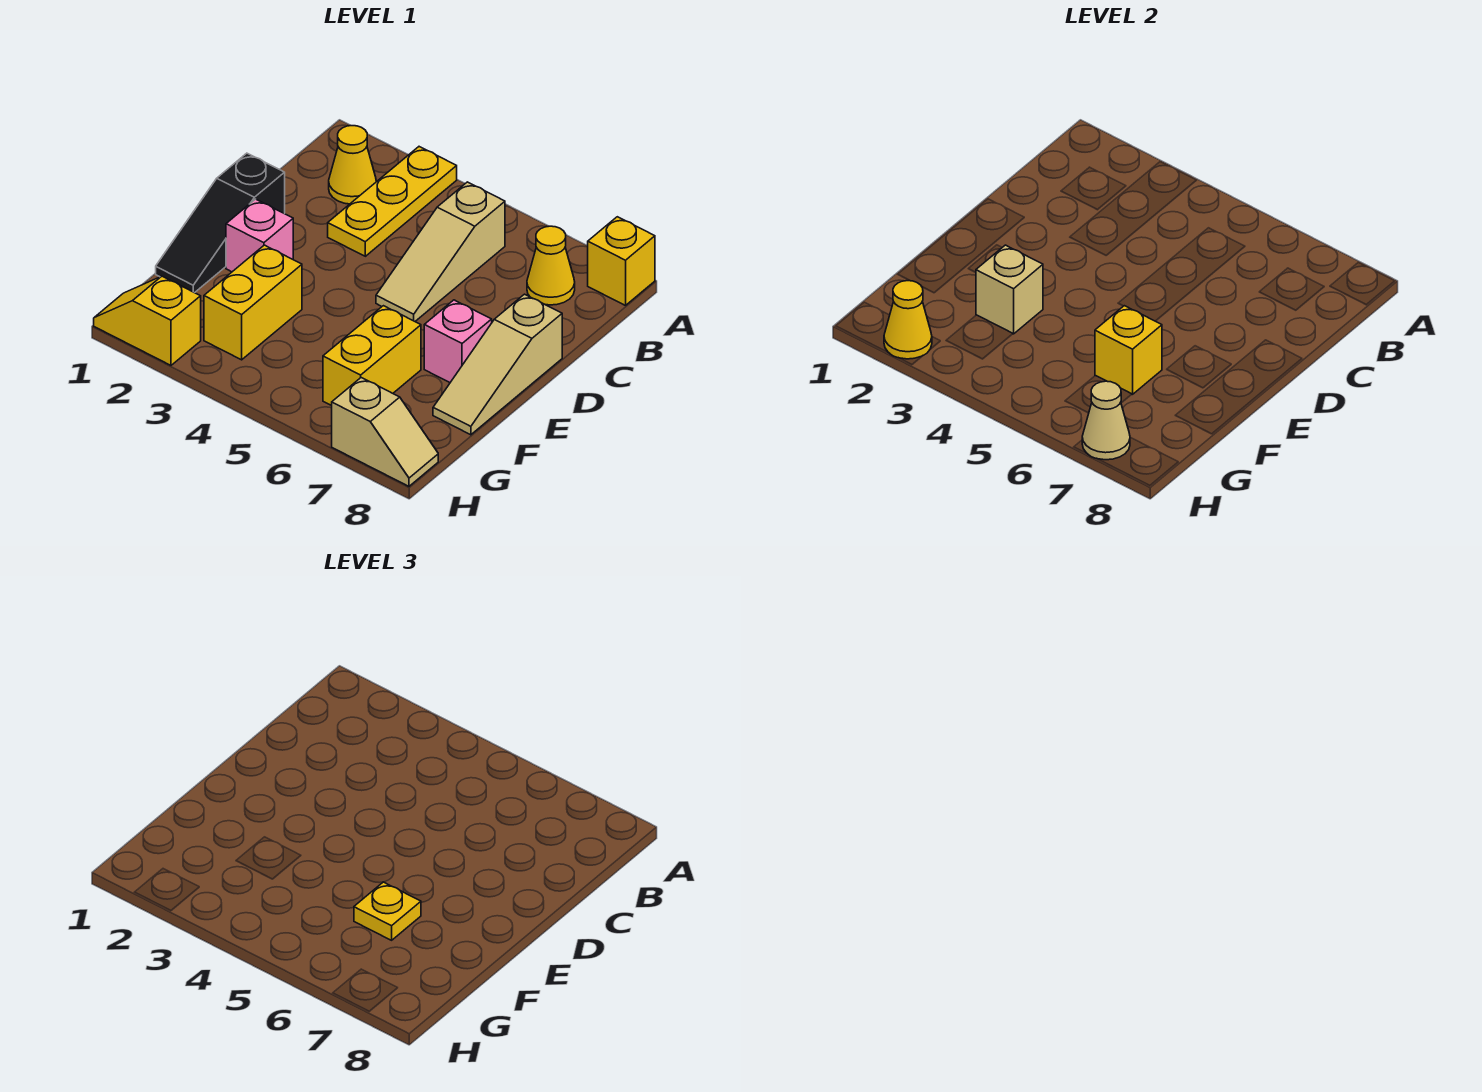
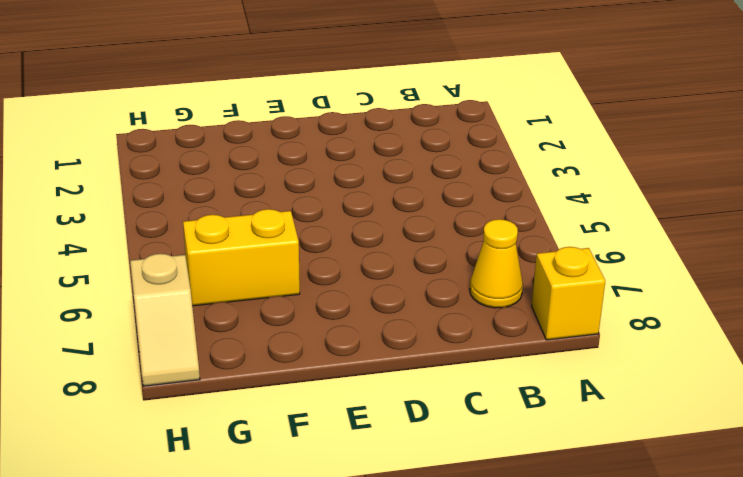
none -> yellow plate A3:C3 level 1
none -> yellow cone B2 level 1
none -> tan slope B5:D5 level 1 top B

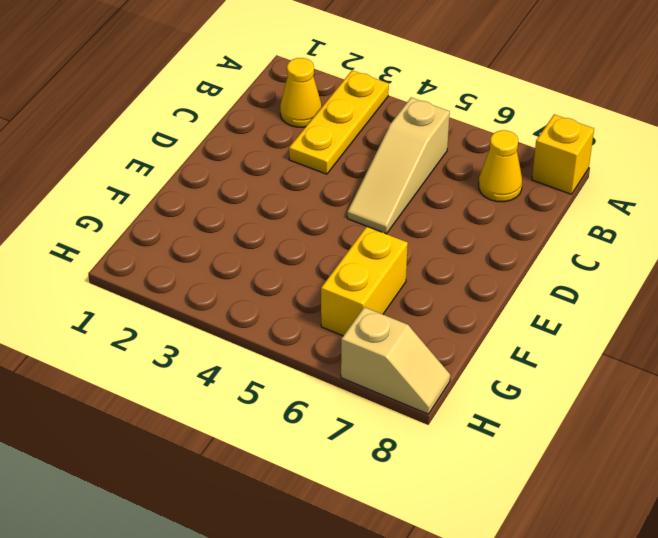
none -> black slope D1:F1 level 1 top D
none -> tan slope D8:F8 level 1 top D
none -> pink brick E2 level 1

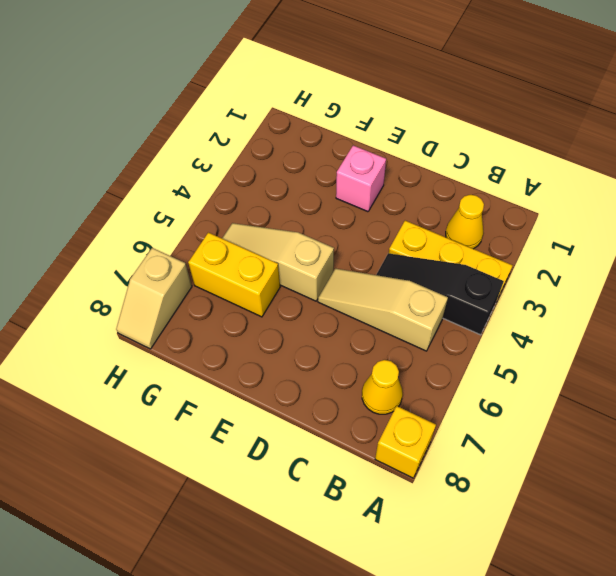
black slope A4:C4 level 1 top A -> black slope D1:F1 level 1 top D
tan slope E5:G5 level 1 top E -> tan slope D8:F8 level 1 top D
none -> pink brick E7 level 1
none -> yellow brick F3:G3 level 1
none -> yellow slope H1:H2 level 1 top 2

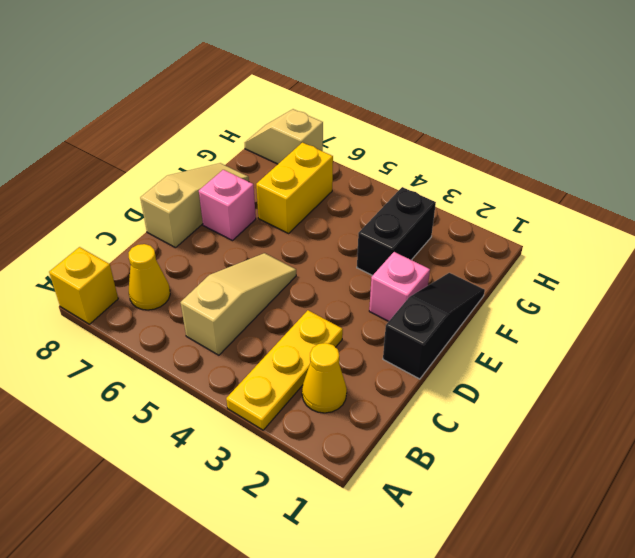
black brick F3:G3 level 1 -> yellow brick F3:G3 level 1
none -> yellow slope H1:H2 level 1 top 2
none -> tan brick F3 level 2
none -> yellow brick F6 level 2

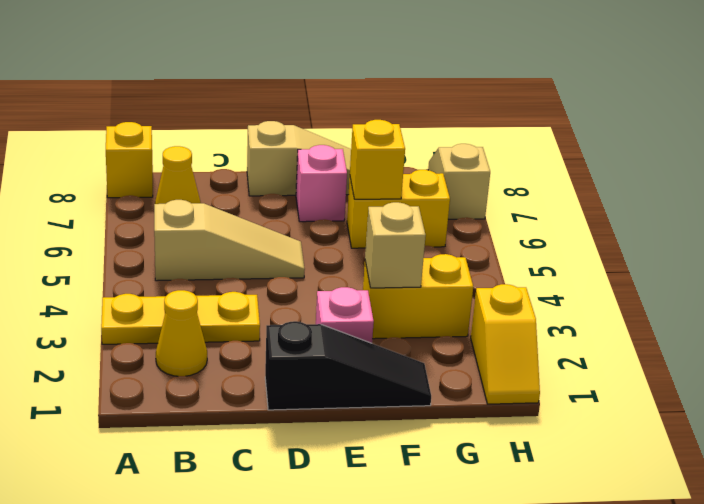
none -> yellow cone H2 level 2
none -> tan cone H7 level 2
none -> yellow plate F6 level 3

